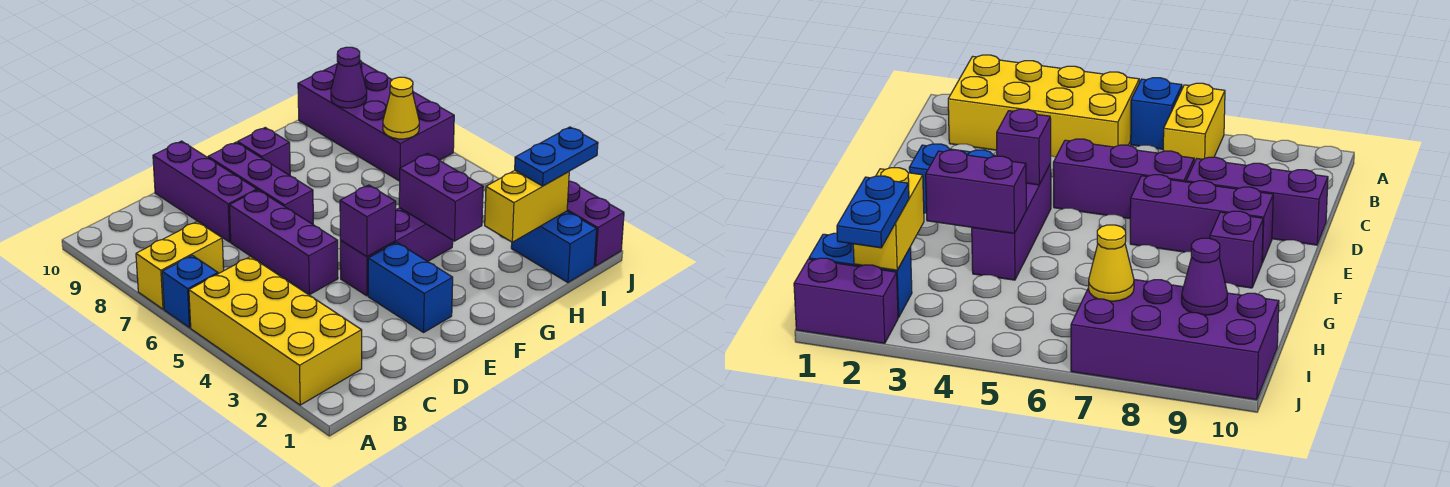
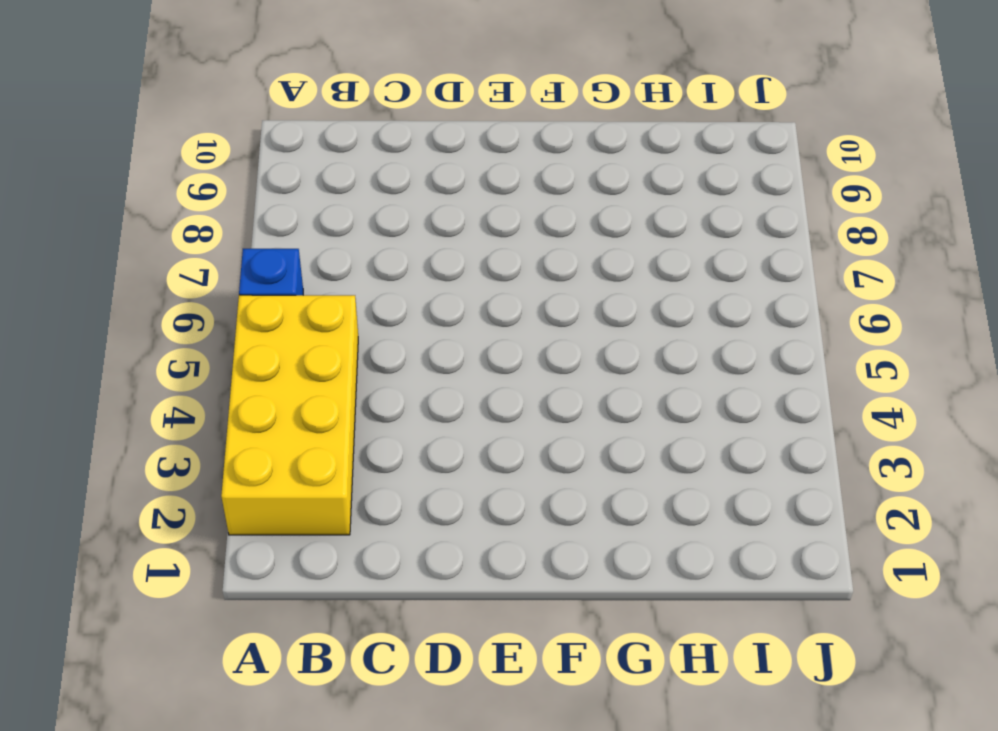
none -> yellow brick A7:B7 level 1
none -> purple brick D5:D7 level 1
none -> purple brick D8:D10 level 1

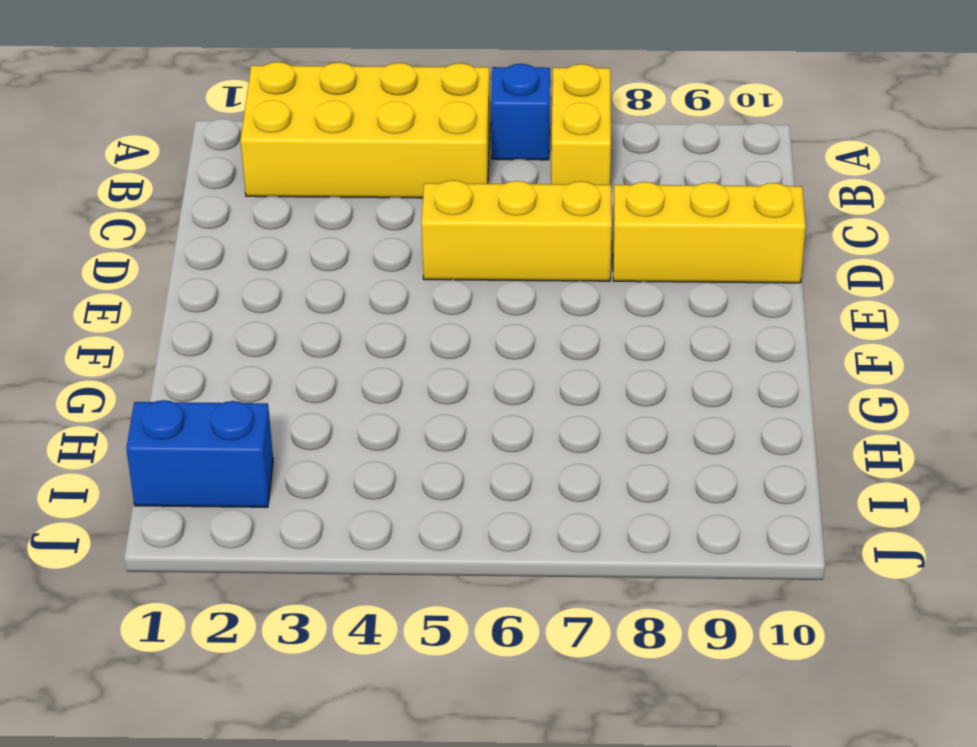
yellow brick D5:D7 level 1 -> purple brick D5:D7 level 1
yellow brick D8:D10 level 1 -> purple brick D8:D10 level 1
none -> blue brick E2:E3 level 1
none -> purple brick E4:G4 level 1
none -> purple brick E7:E9 level 1

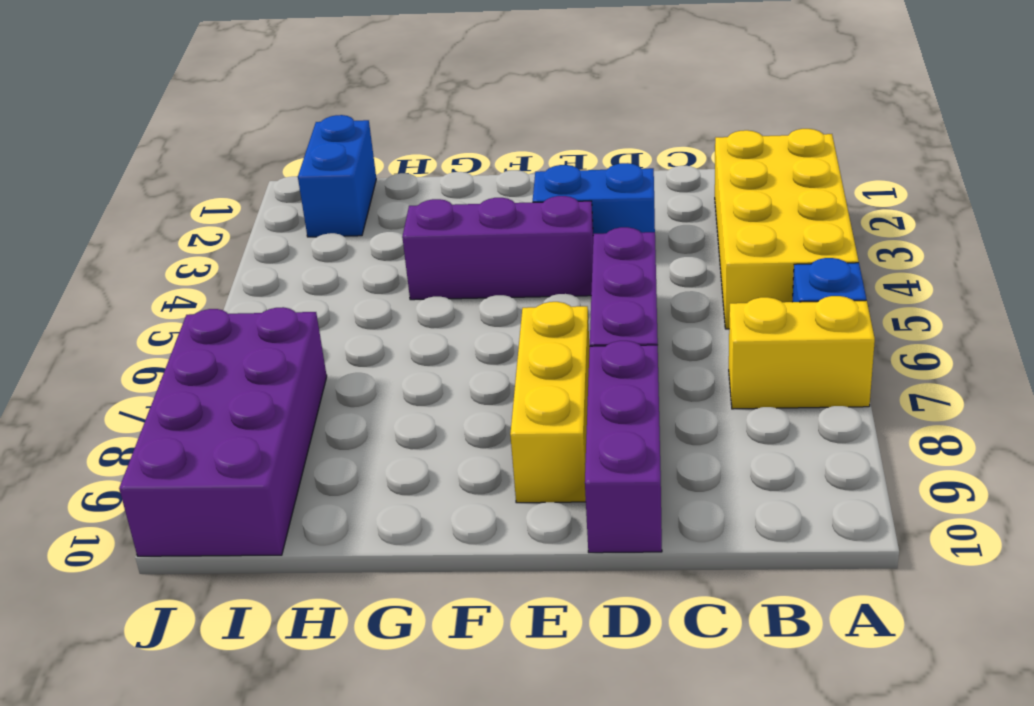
blue brick D3:E3 level 1 -> blue brick E2:E3 level 1
yellow brick E7:E9 level 1 -> purple brick E7:E9 level 1
none -> purple brick F9 level 1
none -> purple brick J1:J2 level 1
none -> purple brick E4 level 2

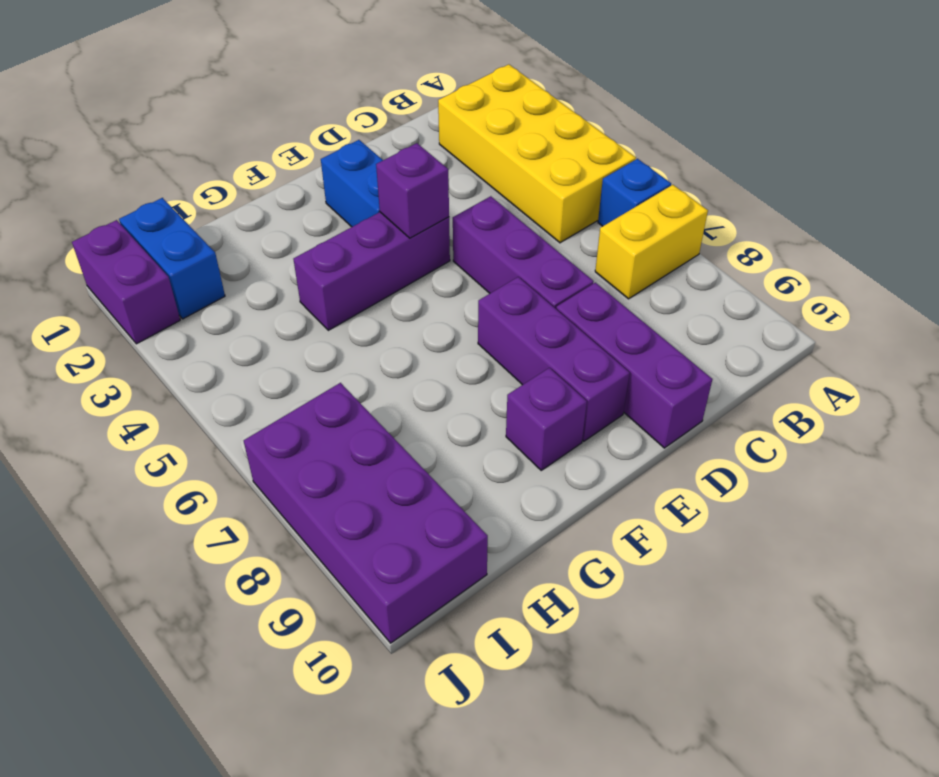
none -> purple brick G3:G4 level 2
none -> yellow brick H2:I2 level 2
none -> yellow cone I7 level 2

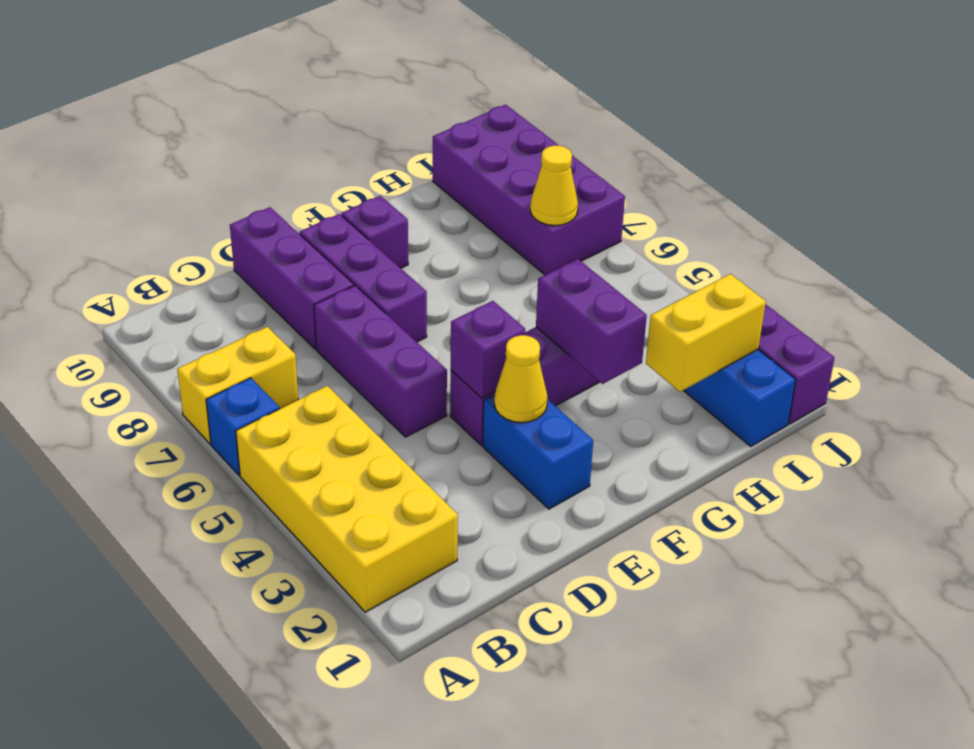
yellow cone E3 level 2 -> none
none -> purple cone I9 level 2
none -> blue plate I2:J2 level 3

